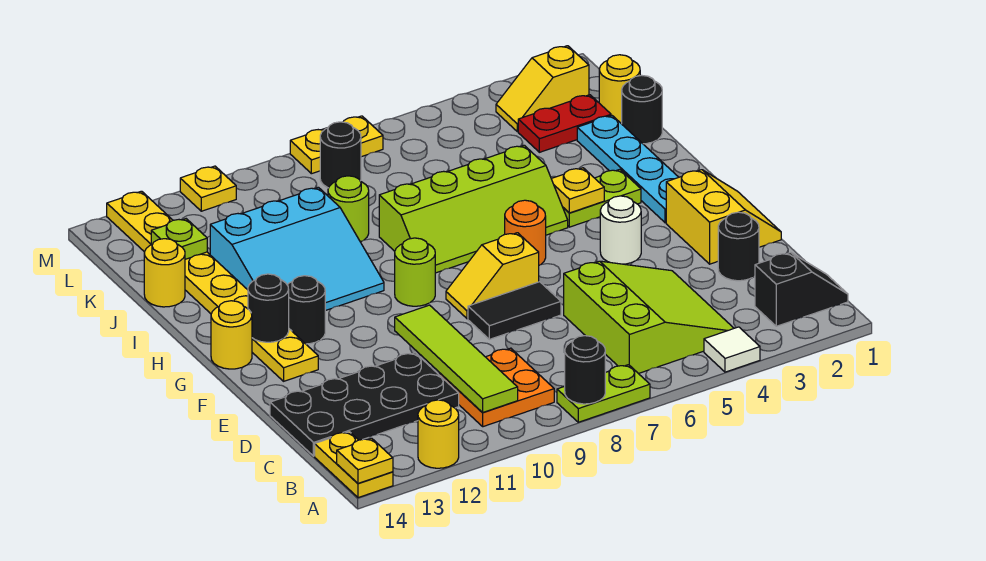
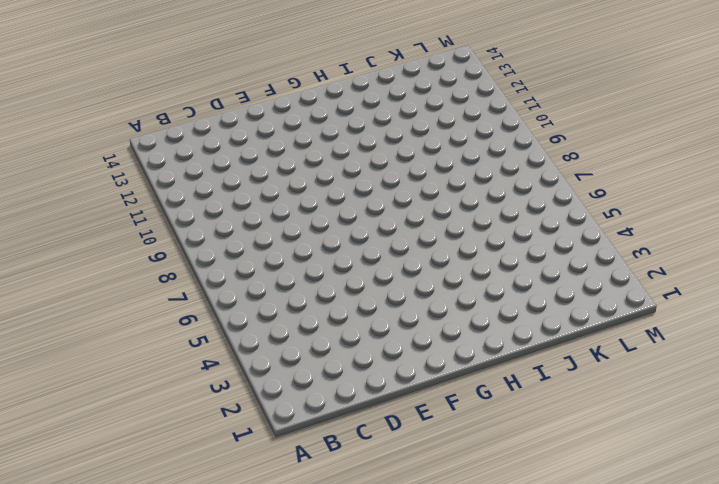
none -> white tile A4 level 1
none -> lime plate A7:A8 level 1
none -> yellow round brick A12 level 1
none -> yellow plate A14:B14 level 1

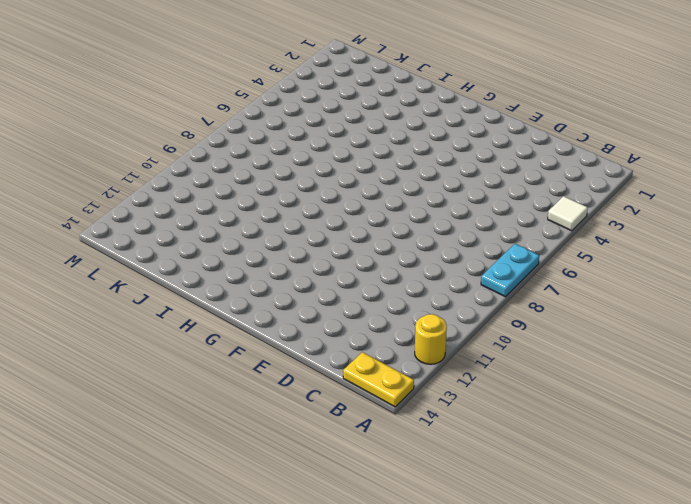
cyan plate A7:A8 level 1 -> lime plate A7:A8 level 1
none -> black slope B1:B2 level 1 top 2
none -> lime slope B4:D6 level 1 top 6
none -> orange plate B9:C10 level 1
none -> black plate C11:D14 level 1

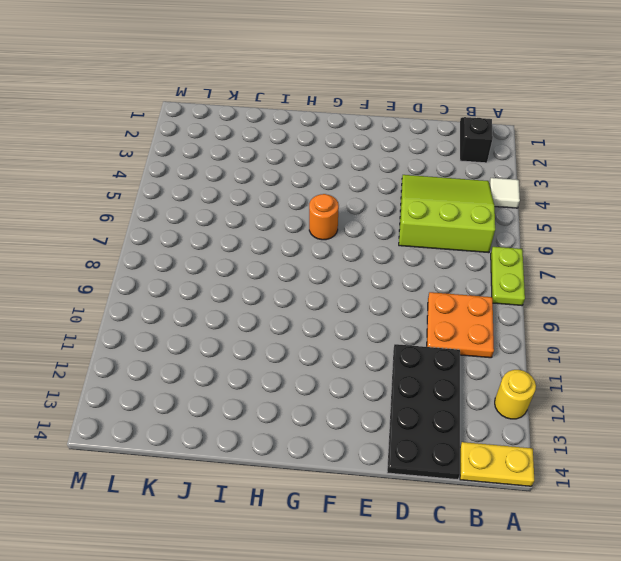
none -> black round brick D2 level 1
none -> yellow slope E1:F2 level 1 top 2
none -> black tile E7:E8 level 1
none -> white round brick F4 level 1

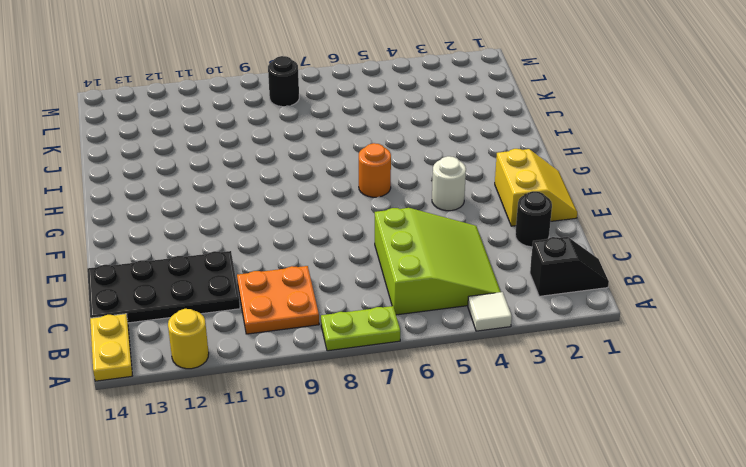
none -> black tile E7:E8 level 1
none -> yellow slope F7:F8 level 1 top 7
none -> yellow plate F13:M13 level 1
none -> cyan plate G2:J2 level 1

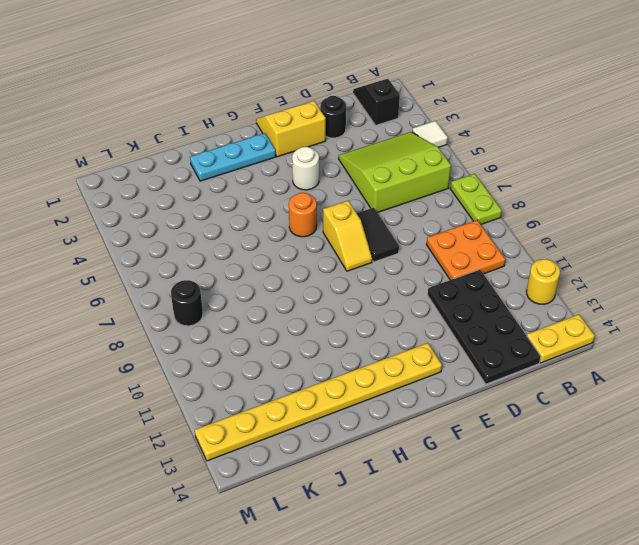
cyan plate G2:I2 level 1 -> cyan plate G2:J2 level 1
none -> lime round brick G9 level 1
none -> black round brick G12 level 1
none -> yellow round brick G14 level 1
none -> lime plate H3:H4 level 1

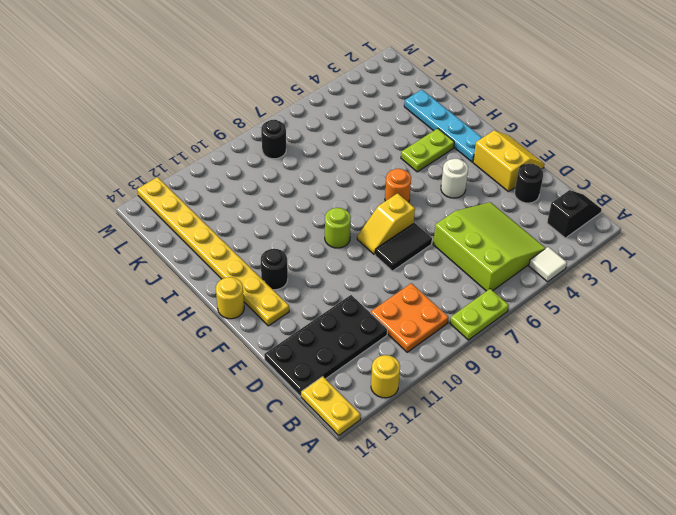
none -> lime slope H5:I8 level 1 top I
none -> cyan slope H10:J12 level 1 top J
none -> black round brick J1 level 1
none -> lime round brick J9 level 1

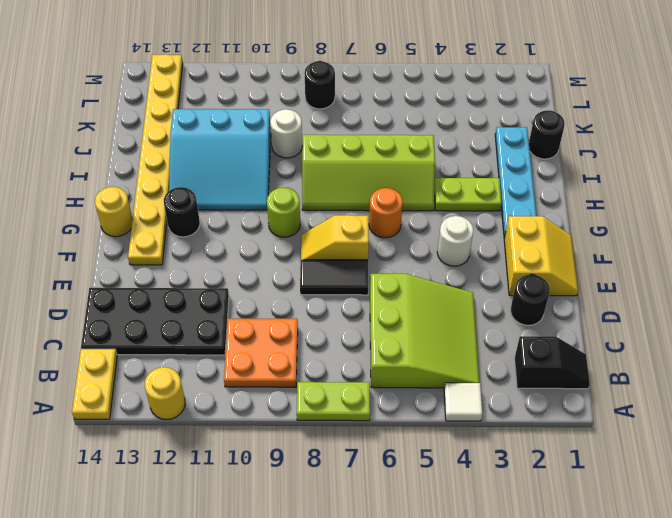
white round brick J9 level 1 -> lime round brick J9 level 1
none -> yellow round brick J14 level 1
none -> yellow round brick K1 level 1
none -> red plate K2:K3 level 1
none -> yellow slope L2:L3 level 1 top 2

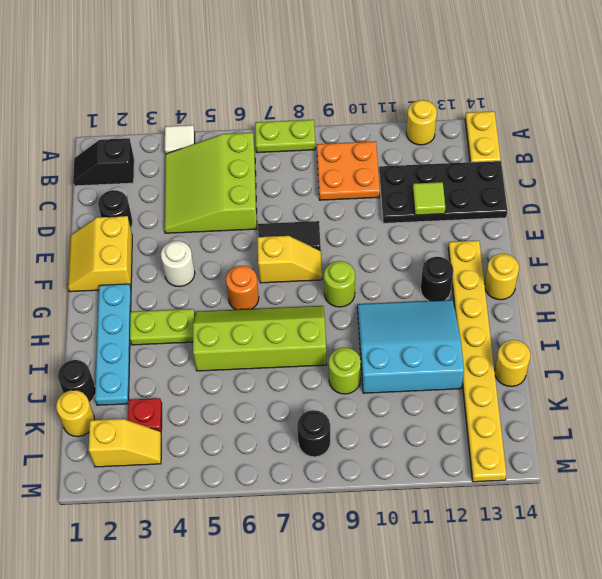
lime tile D12 level 2 -> none
red plate K3 level 1 -> red plate K2:K3 level 1
none -> yellow plate M7:M8 level 1
none -> yellow plate M11 level 1
none -> black round brick A8 level 2
none -> yellow plate A14 level 2

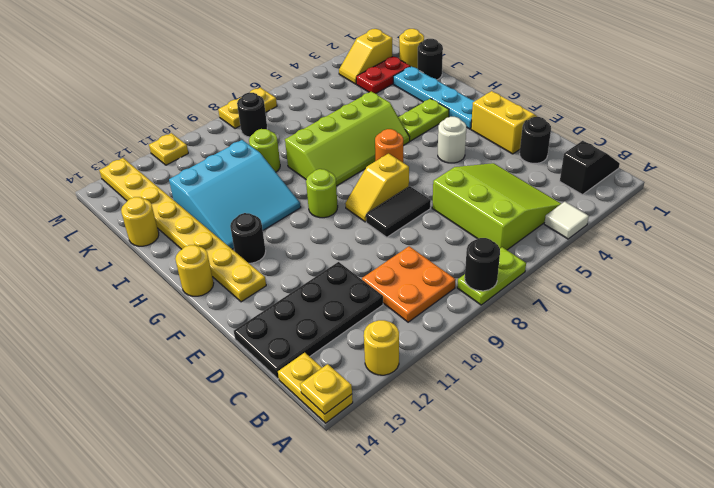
none -> lime tile B10:E10 level 2
none -> black round brick G13 level 2
none -> yellow plate H4 level 2
none -> lime plate K13 level 2

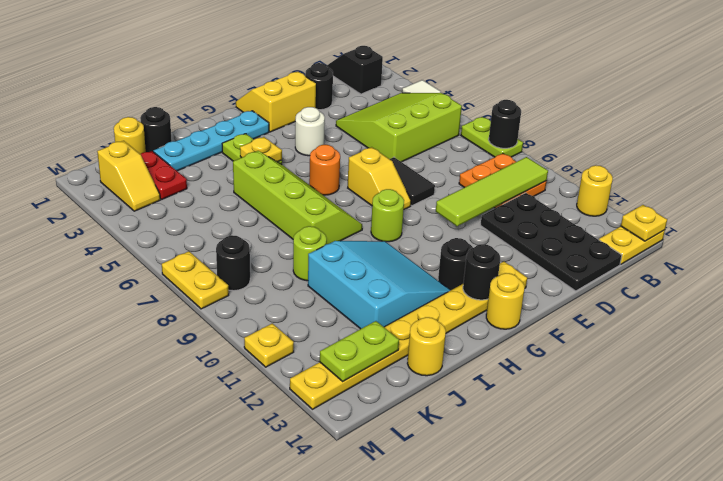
lime plate K13:L13 level 2 -> lime plate K13 level 2

